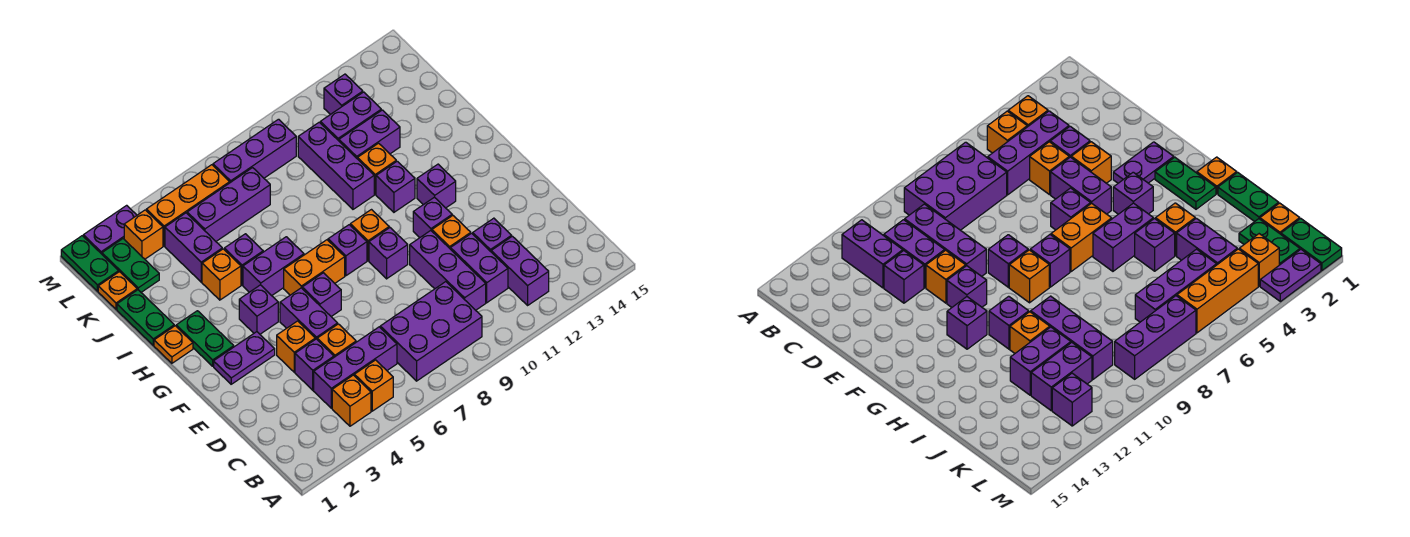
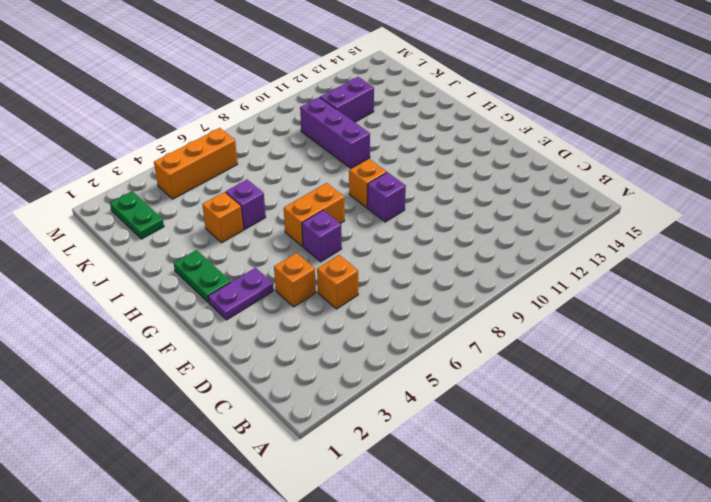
none -> orange brick B4 level 1
none -> orange brick B5 level 1
none -> purple brick B7:C9 level 1
none -> purple brick B12:C12 level 1

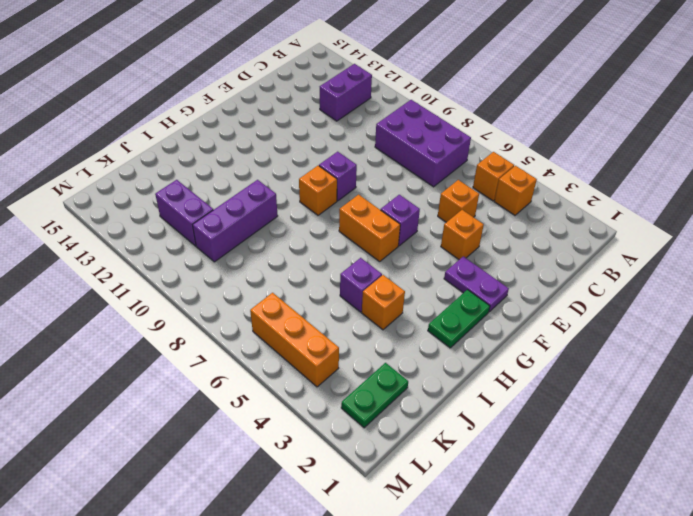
none -> purple brick C4:C6 level 1
none -> purple brick C10:E10 level 1
none -> purple brick C11:D11 level 1
none -> purple brick D4 level 1

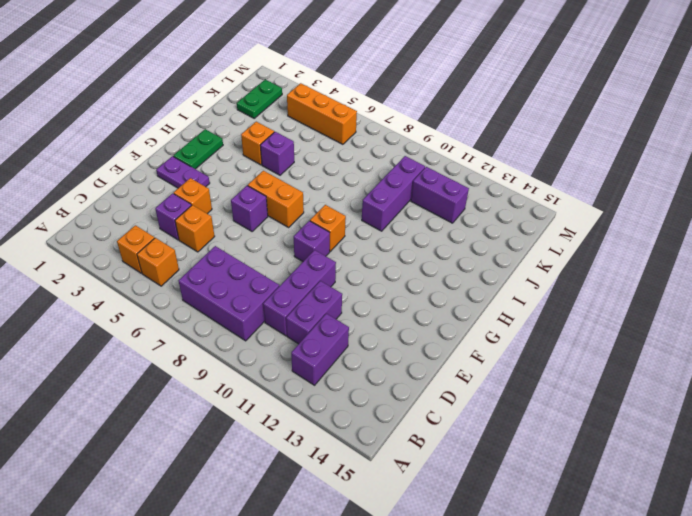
none -> purple brick C4:C6 level 1
none -> purple brick D12 level 1
none -> purple brick E5:F5 level 1
none -> orange brick E11 level 1

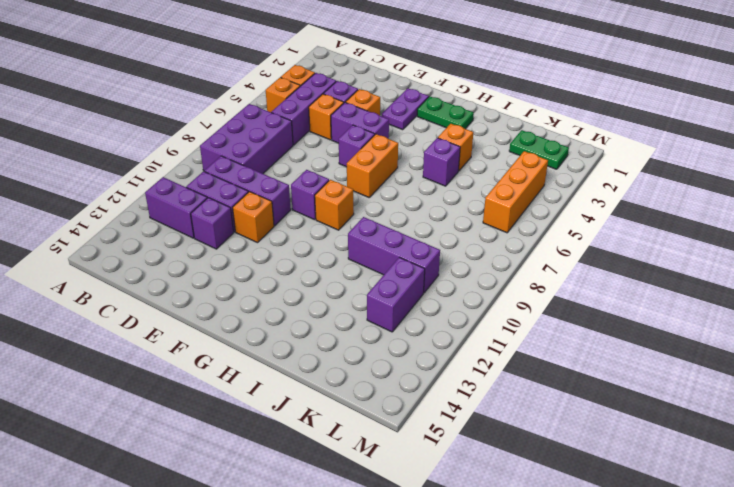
none -> purple brick F11 level 1
none -> purple brick G4 level 1
none -> purple brick G8 level 1
none -> purple brick G12 level 1

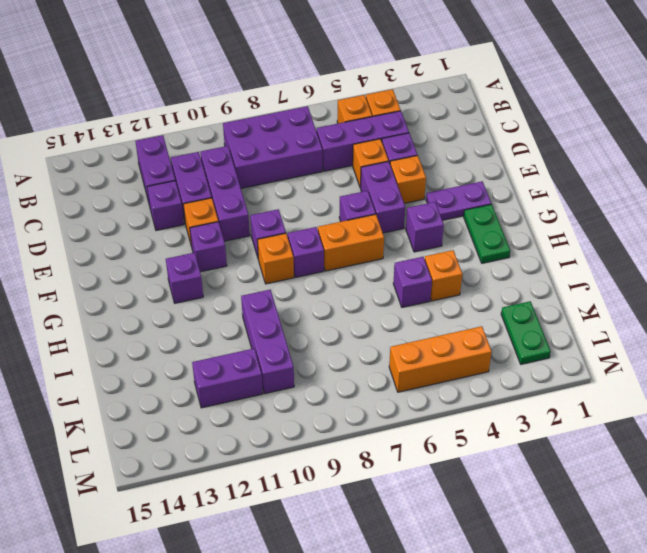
none -> orange plate H1 level 1
none -> purple brick H5:H6 level 1
none -> purple brick H11 level 1
none -> green plate I1:J1 level 1

